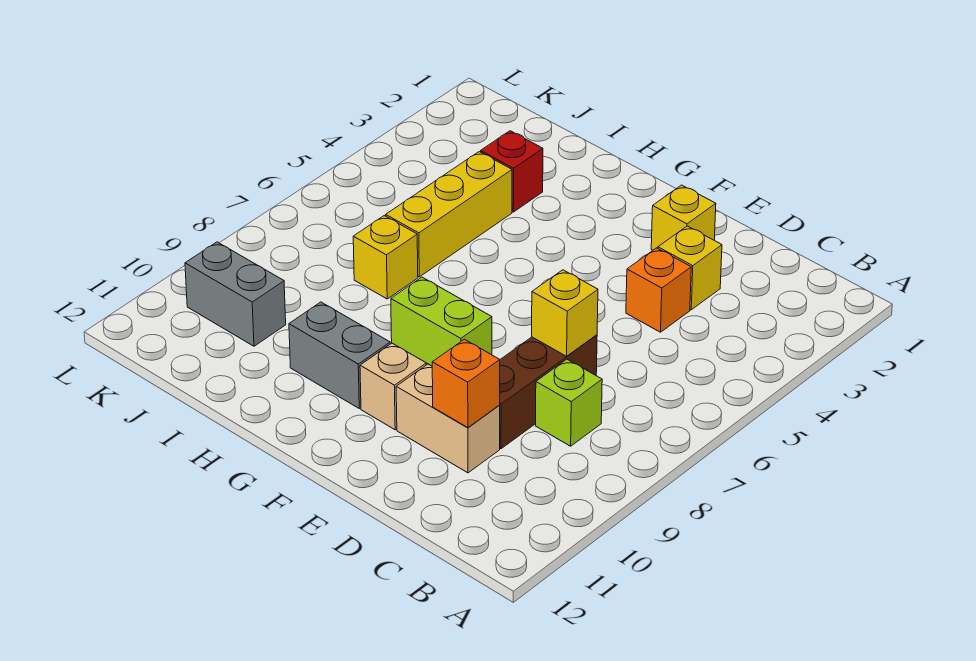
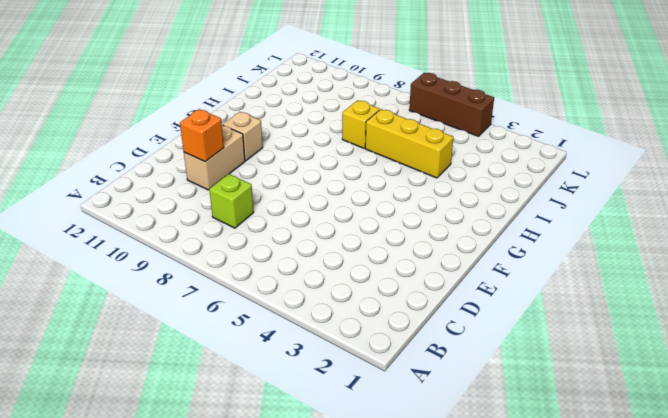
brown brick L4:L6 level 1 -> brown brick D7:D9 level 1
none -> yellow brick D3 level 1
none -> orange brick D4 level 1
none -> yellow brick E2 level 1

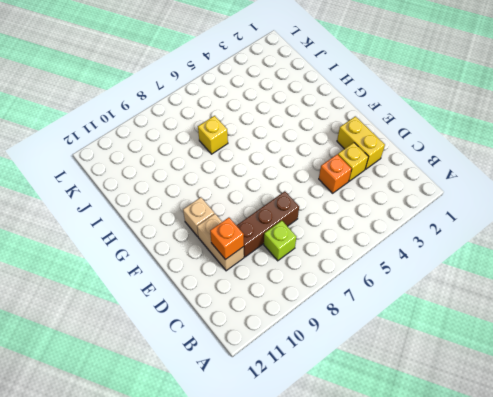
yellow brick D2:E2 level 1 -> yellow brick E2 level 1
none -> lime brick F8:G8 level 1
none -> grey brick G10:H10 level 1
none -> red brick I3 level 1

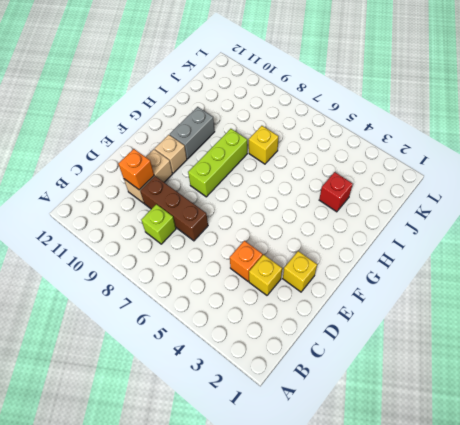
lime brick F8:H8 level 1 -> lime brick F8:G8 level 1
none -> yellow brick I4:I6 level 1
none -> grey brick J10:K10 level 1
none -> yellow brick D7 level 2

